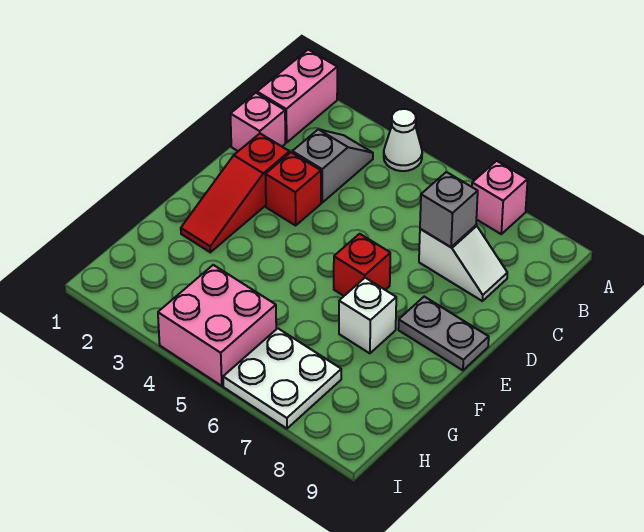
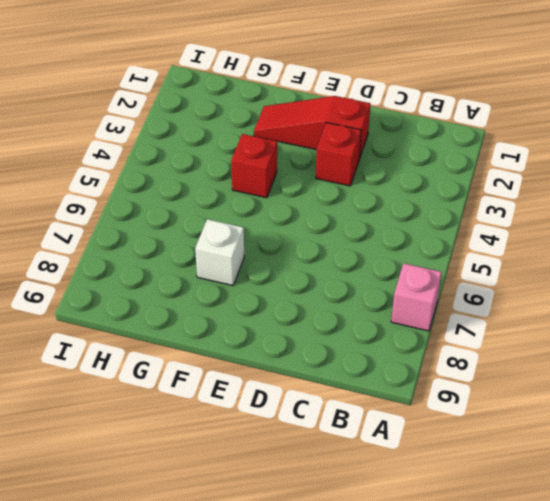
red brick F4 level 1 -> red brick E6 level 1
none -> pink brick A1:B1 level 1
none -> white cone A4 level 1
none -> grey slope B3:C3 level 1 top C

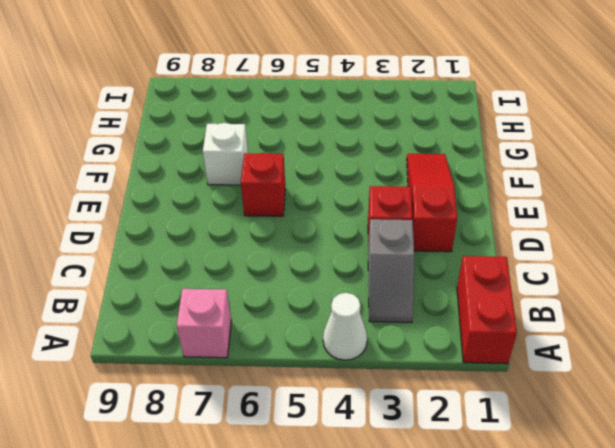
red brick A1:B1 level 1 -> pink brick A1:B1 level 1
none -> pink brick C1 level 1
none -> white slope C7:C8 level 1 top 7
none -> grey plate E8:E9 level 1

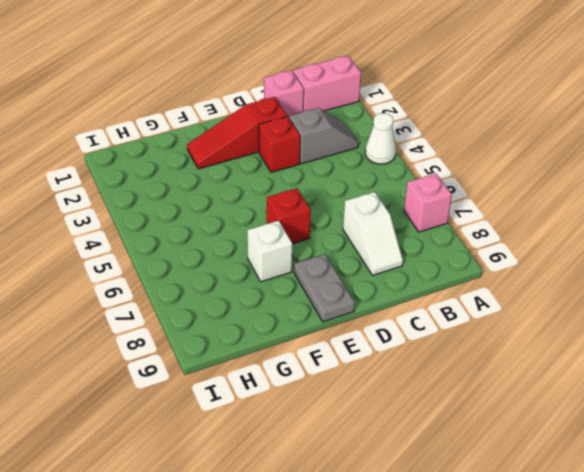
none -> pink brick H4:I5 level 1
none -> white plate H6:I7 level 1
none -> grey brick C7 level 2

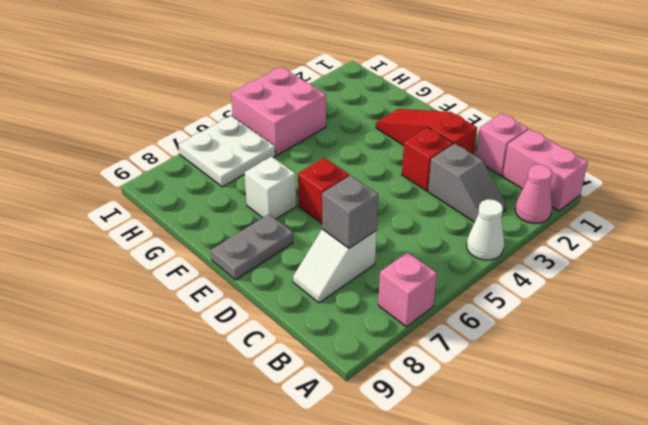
pink cone A2 level 1 -> none

